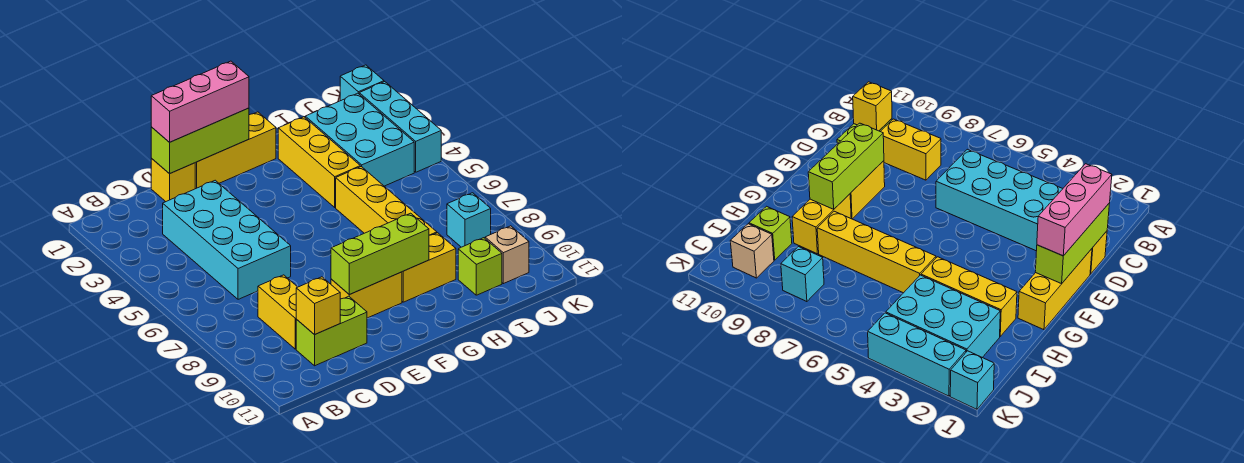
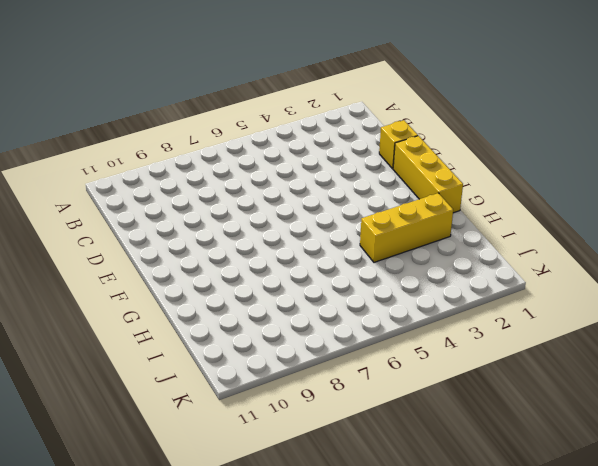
none -> cyan brick C3:D6 level 1
none -> yellow brick C8:C9 level 1
none -> lime brick C10:D10 level 1

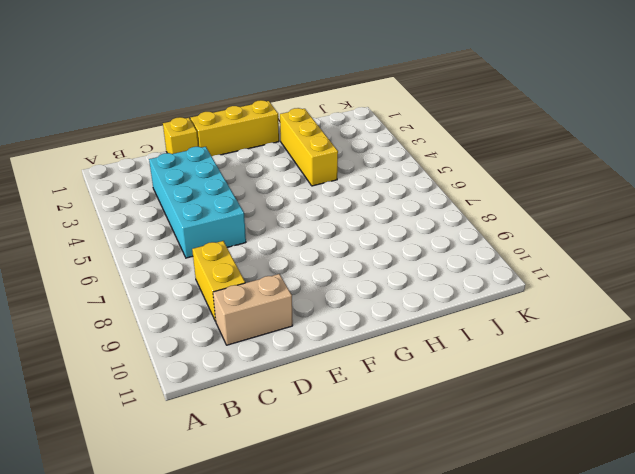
tan brick C10:D10 level 1 -> lime brick C10:D10 level 1
none -> yellow brick E9:F9 level 1
none -> yellow brick G9:H9 level 1
none -> yellow brick H5:H8 level 1

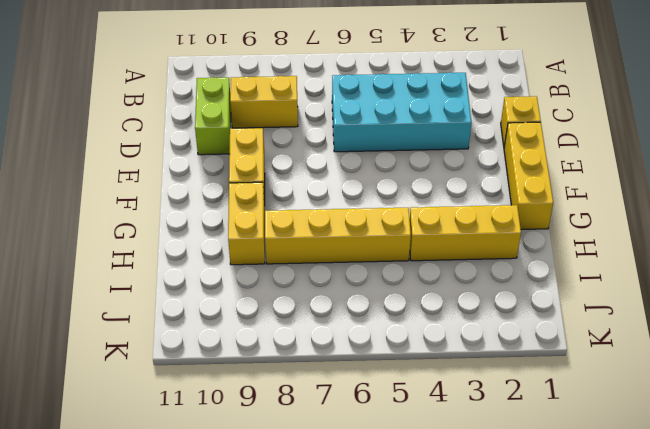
none -> cyan brick I2:J4 level 1
none -> lime brick I10 level 1
none -> cyan brick J8 level 1

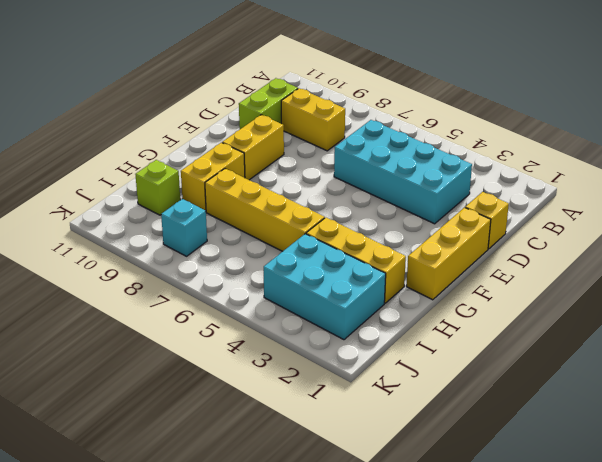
none -> tan brick J10 level 1
none -> cyan brick K1 level 1
none -> cyan brick K2:K4 level 1

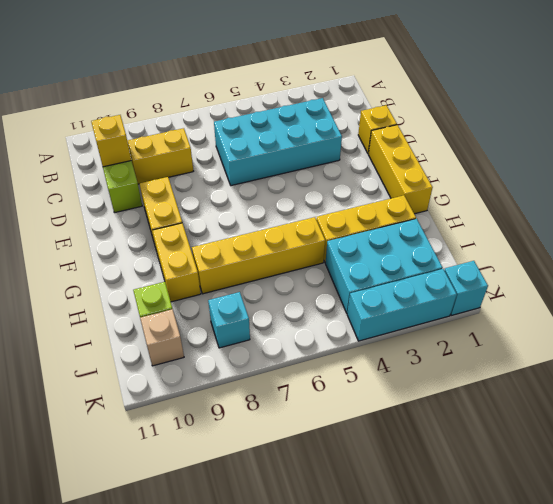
none -> lime brick D1:F1 level 2
none -> lime brick E9:G9 level 2
none -> pink brick D1:F1 level 3

